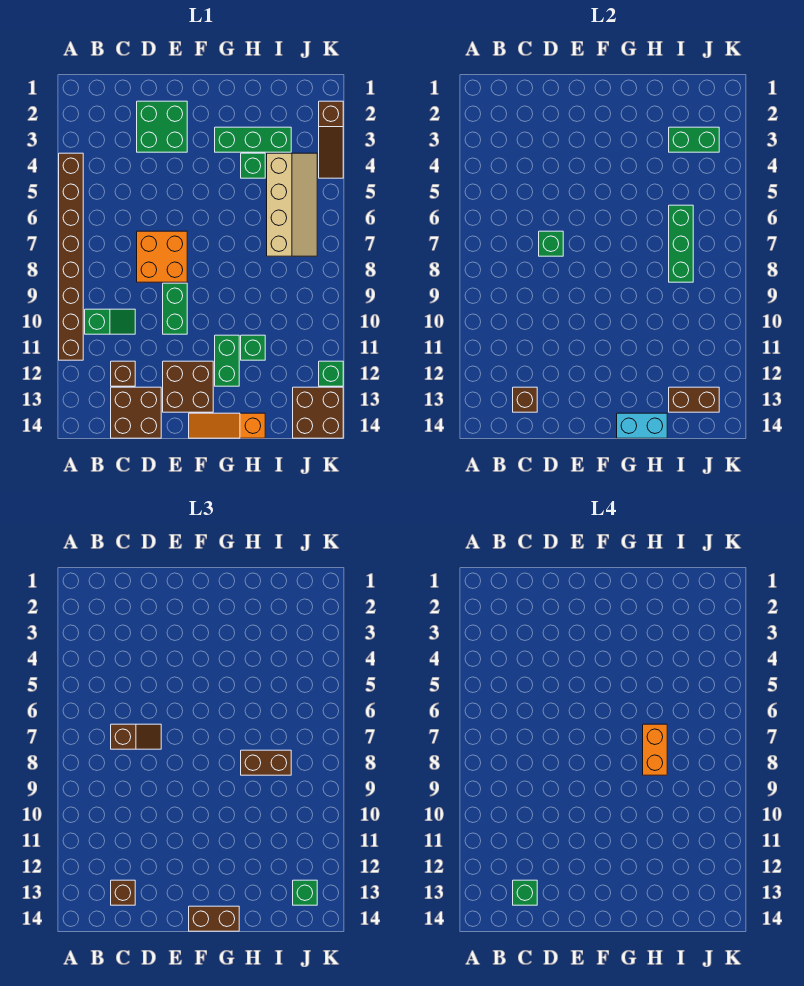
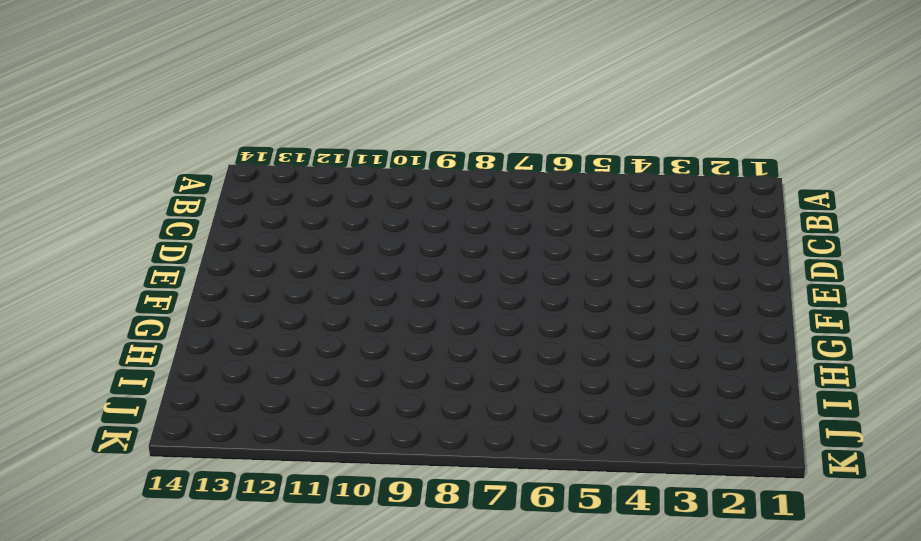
none -> brown brick A4:A11 level 1
none -> green slope B10:C10 level 1 top B
none -> brown brick C12 level 1
none -> brown brick C13:D14 level 1

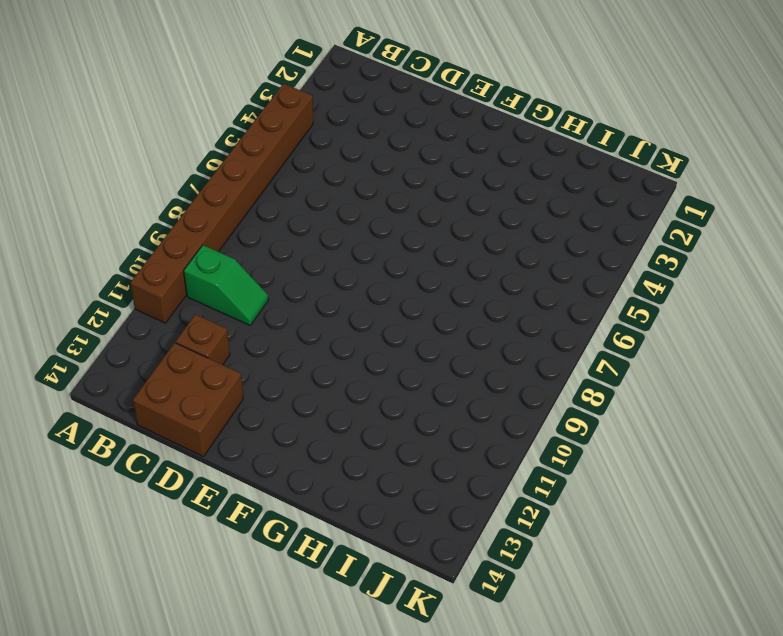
none -> green brick D2:E3 level 1
none -> orange brick D7:E8 level 1
none -> green brick E9:E10 level 1
none -> brown brick E12:F13 level 1

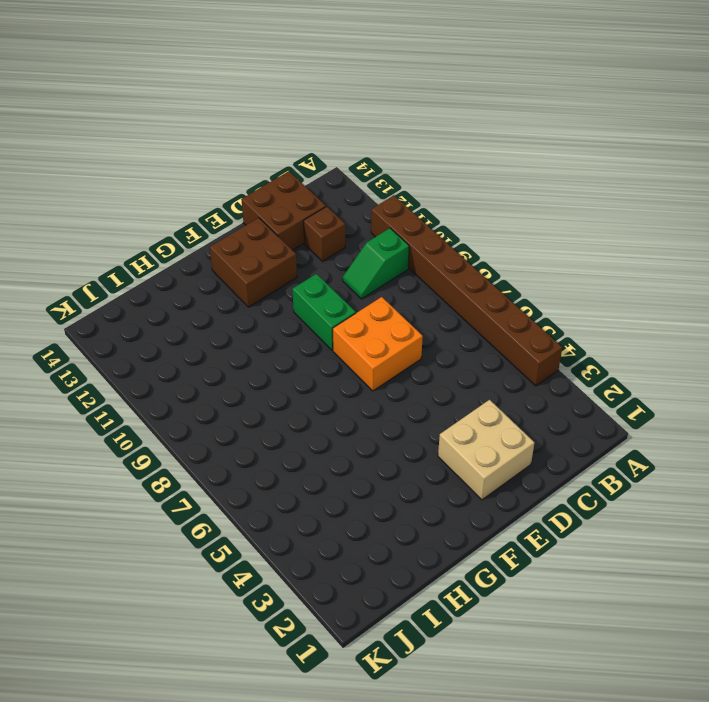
tan brick D2:E3 level 1 -> green brick D2:E3 level 1
none -> orange slope F14:H14 level 1 top H
none -> green brick G3:I3 level 1
none -> green brick G11:G12 level 1
none -> green brick H4 level 1

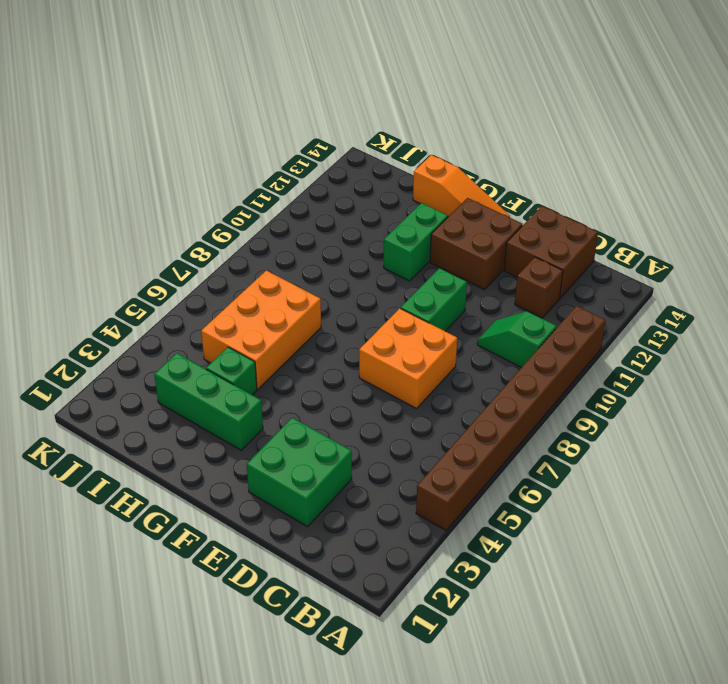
orange brick H5:I7 level 1 -> tan slope I4:J7 level 1 top I
none -> green brick H11 level 1
none -> brown brick J13:K14 level 1
none -> brown slope K2:K4 level 1 top 2
none -> green brick K12 level 1

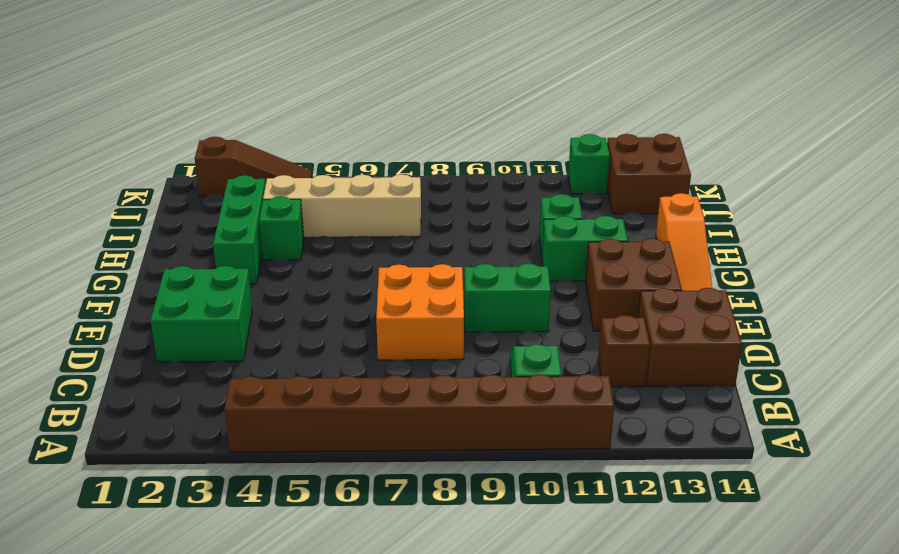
none -> brown brick C13 level 2
none -> green brick D7 level 2
none -> cyan brick G14:H14 level 2
none -> green brick I3:J3 level 2

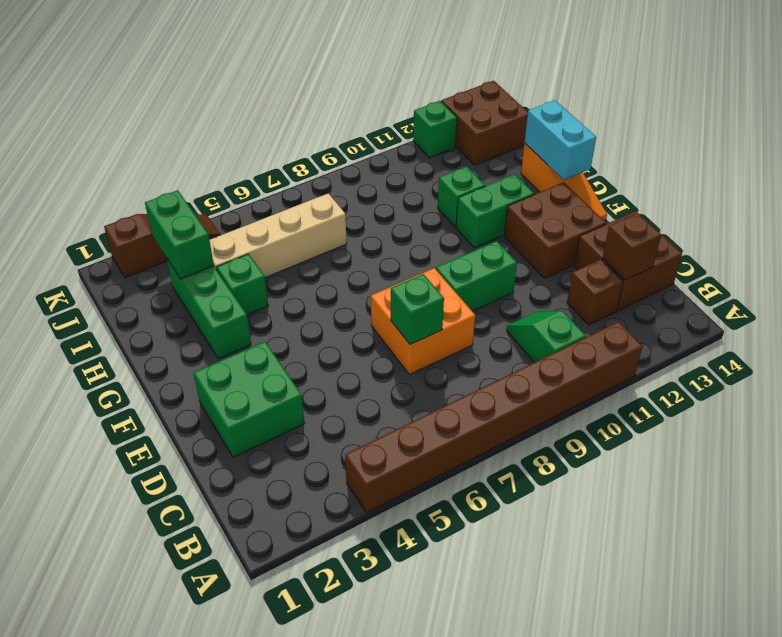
none -> green brick I6:I8 level 2
none -> brown brick I13:J13 level 2
none -> brown slope C7:D7 level 3 top C
none -> brown brick C13 level 3

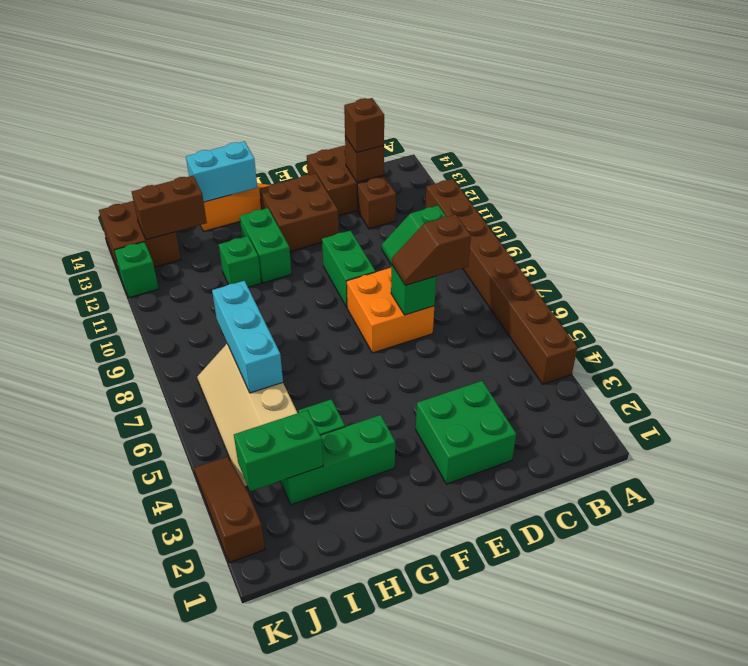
cyan brick I6:I8 level 2 -> green brick I6:I8 level 2
none -> brown brick F14:G14 level 3
none -> brown brick H8:I8 level 3
none -> green brick J13 level 3
none -> green brick C13 level 4

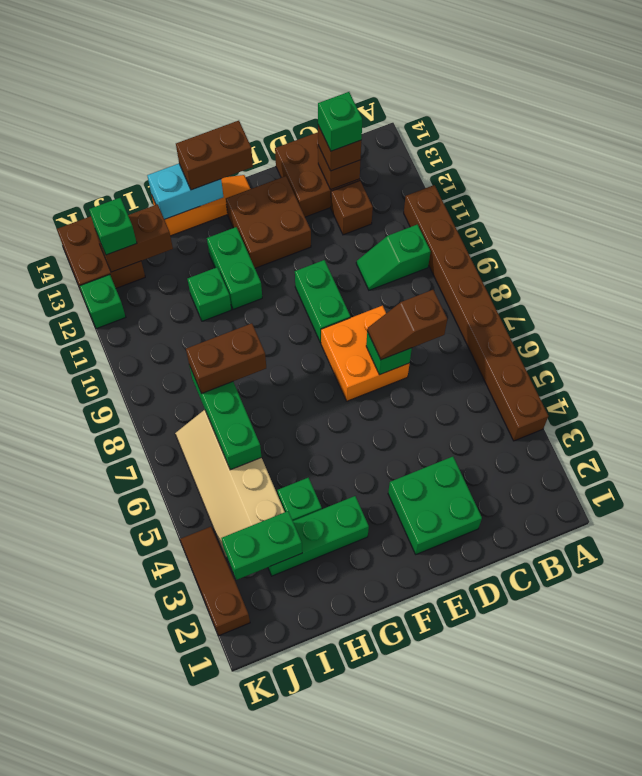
none -> orange brick H7:H8 level 4

